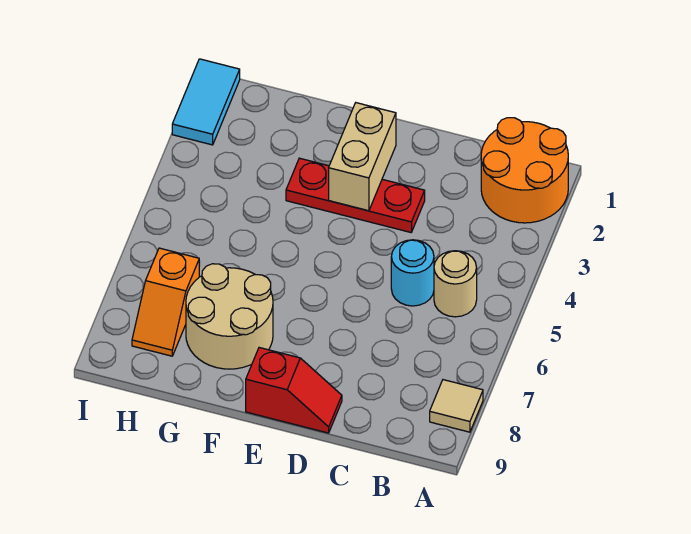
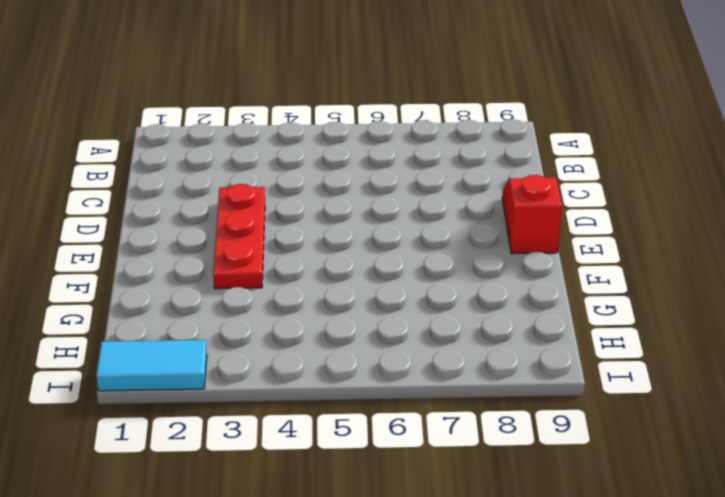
none -> orange round brick A1:B2 level 1
none -> tan tile A8 level 1

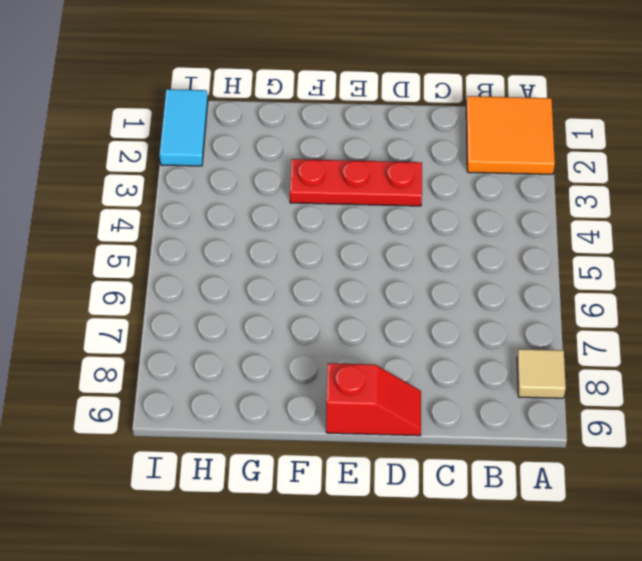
orange tile A1:B2 level 1 -> orange round brick A1:B2 level 1
none -> tan round brick B5 level 1
none -> cyan round brick C5 level 1

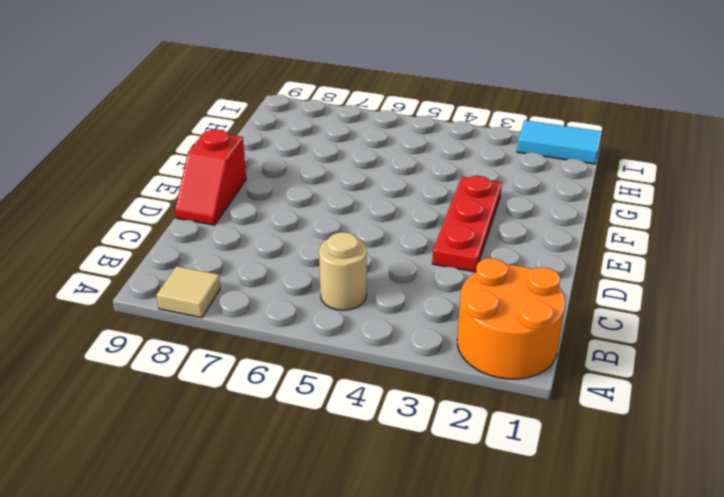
none -> cyan round brick C5 level 1
none -> tan round brick F7:G8 level 1

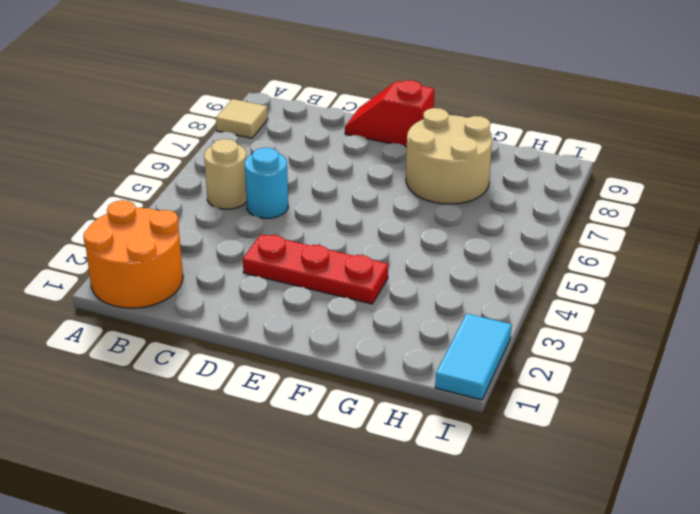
none -> orange slope H7:H8 level 1 top 7
none -> tan brick E2:E3 level 2

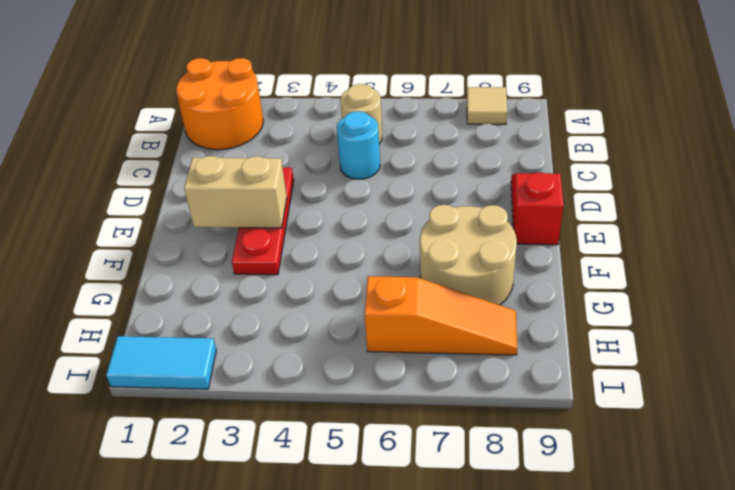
orange slope H6:H8 level 1 top 6 -> orange slope H7:H8 level 1 top 7

